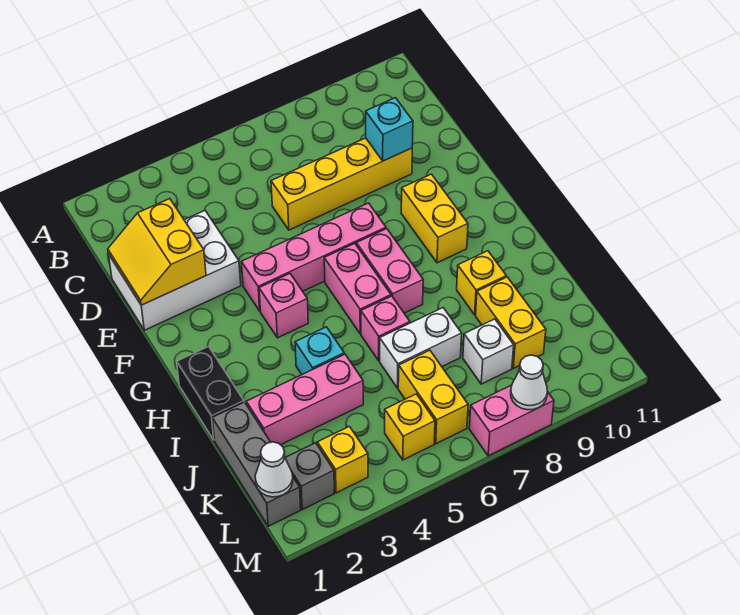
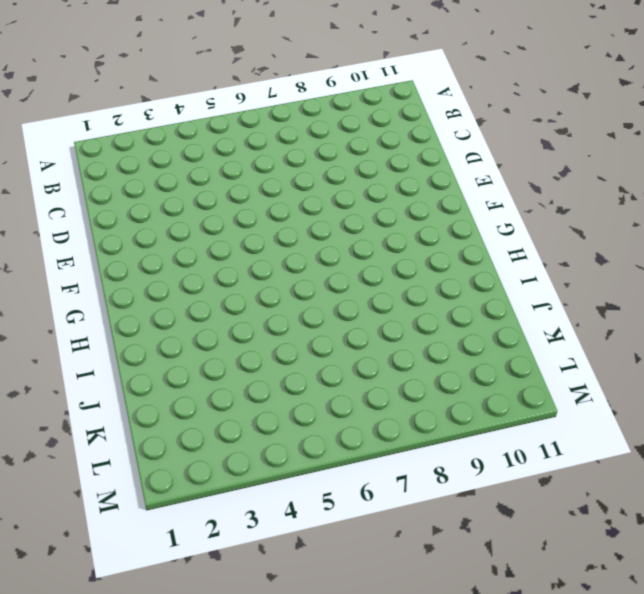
none -> white brick D1:E3 level 1
none -> yellow brick D6:D9 level 1
none -> pink brick F4:F7 level 1

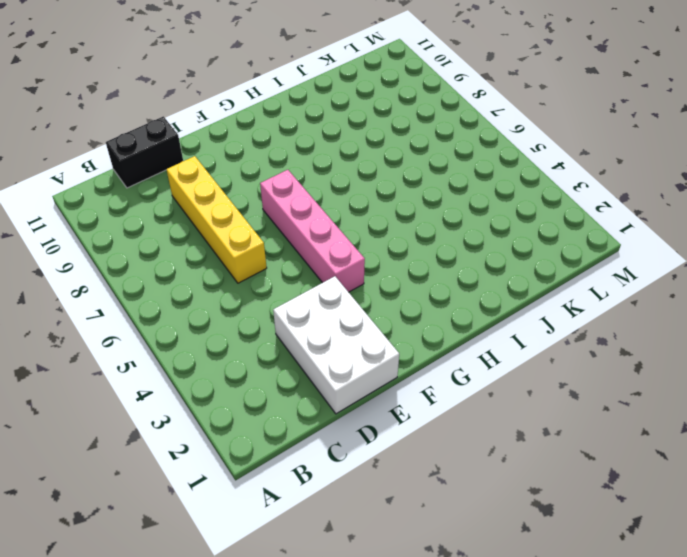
black brick C11:D11 level 1 -> black brick H1:I1 level 1
none -> yellow brick F9:G9 level 1
none -> pink brick G4 level 1
none -> pink brick G6:H6 level 1

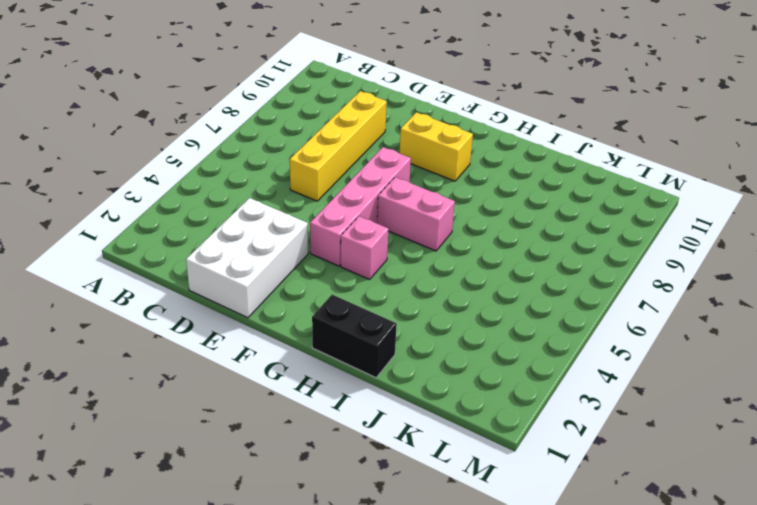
none -> pink brick G7:H7 level 1
none -> cyan brick I4 level 1
none -> pink brick I6 level 1

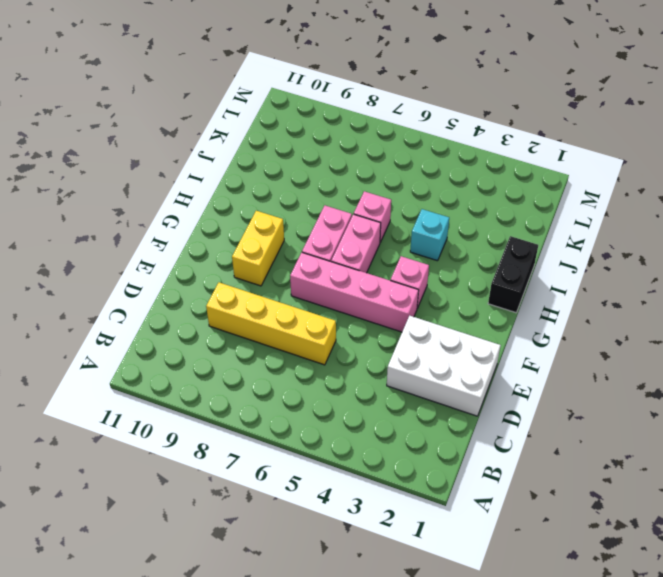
none -> yellow brick I9 level 1
none -> grey brick J1:L1 level 1
none -> pink brick J2:J4 level 1

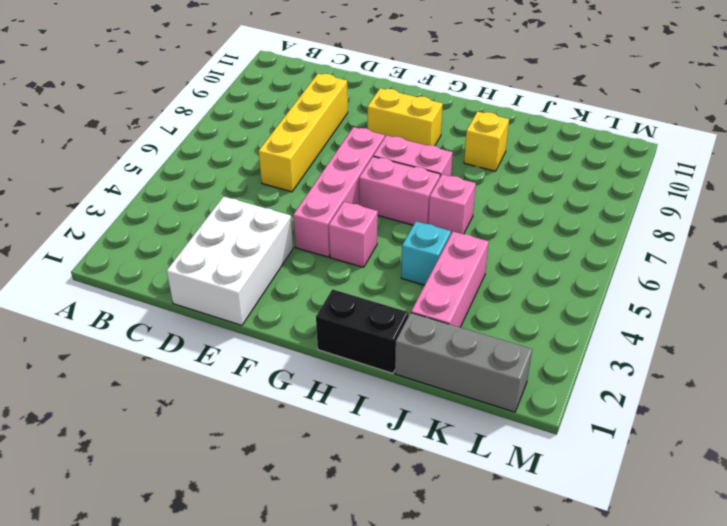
none -> white brick J6:J7 level 1
none -> yellow brick J9:K9 level 1
none -> yellow brick K6:L6 level 1

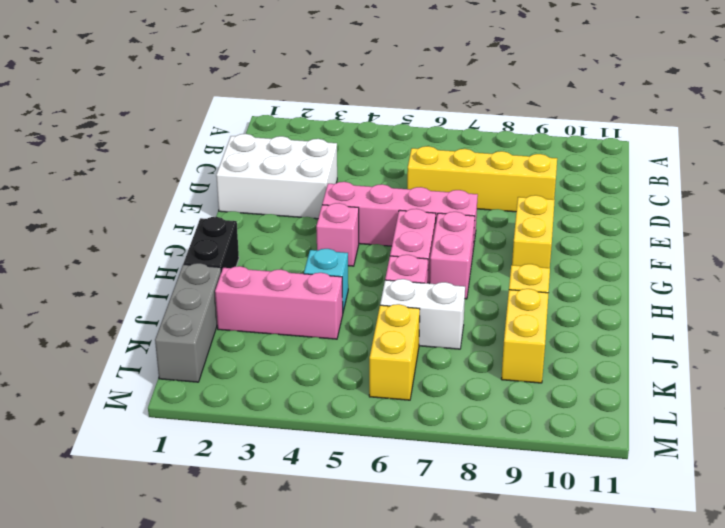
none -> white brick K8 level 1
none -> grey brick L2 level 1
none -> yellow brick L3 level 1

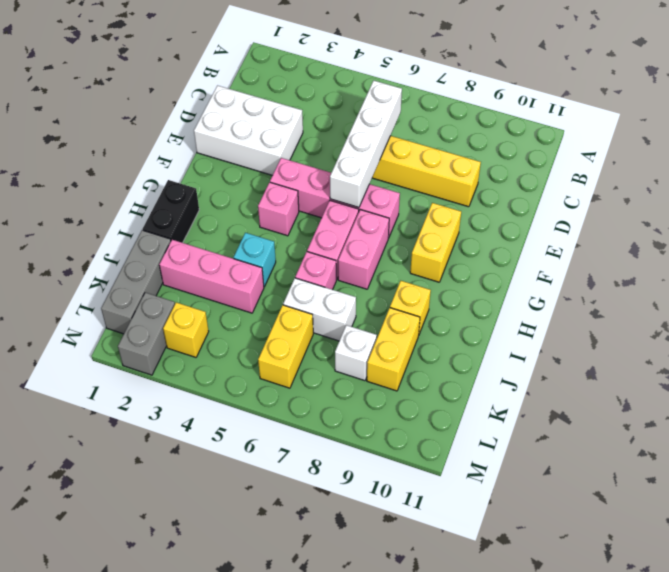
white brick C6:F6 level 2 -> none
grey brick L2:M2 level 1 -> grey brick L2 level 1
none -> yellow brick L5 level 1
none -> pink brick M7:M8 level 1
none -> yellow slope D1:E2 level 2 top 2

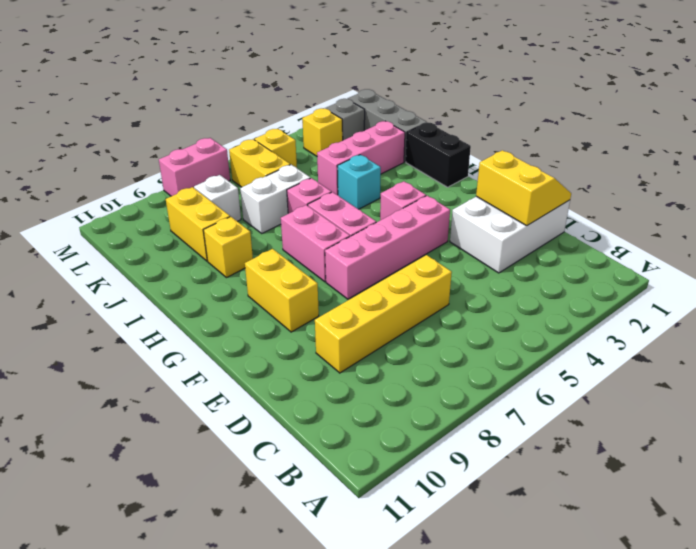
none -> cyan brick D9 level 2
none -> white cone L1 level 2
none -> white cone M8 level 2

